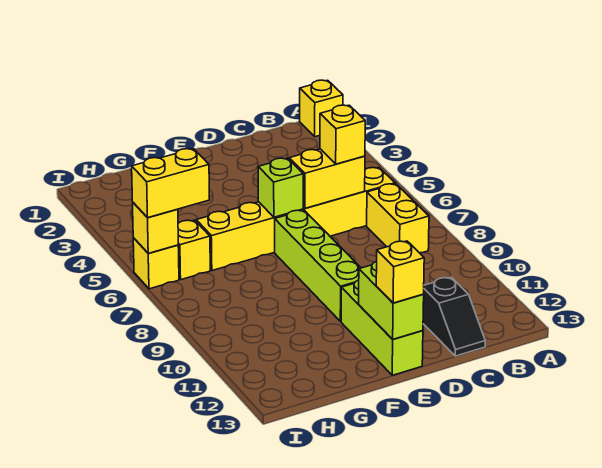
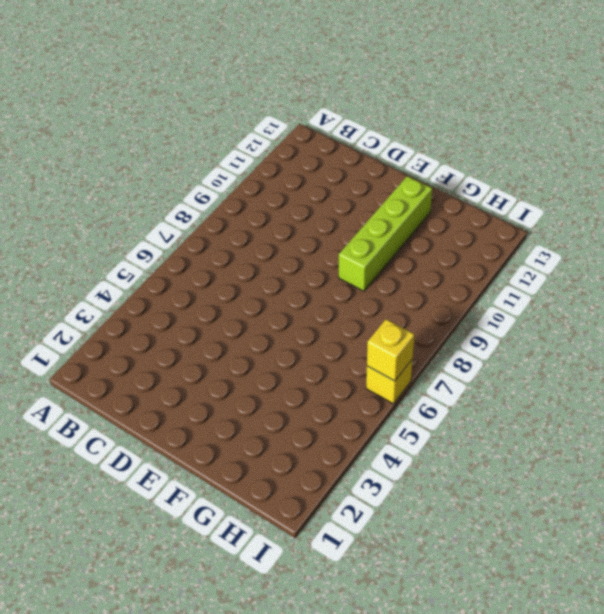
lime brick F9:F12 level 1 -> lime brick E7:E10 level 1
none -> yellow brick A1 level 1
none -> yellow brick B6:G6 level 1
none -> yellow brick B7:B8 level 1

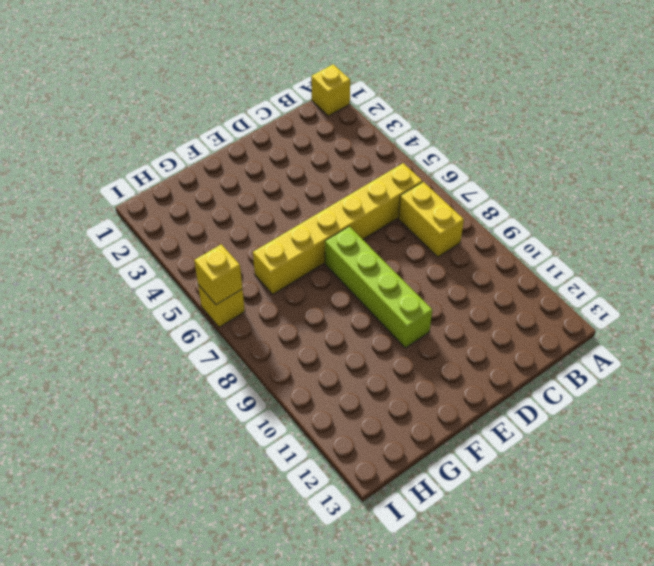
none -> black slope C12:C13 level 1 top 12
none -> lime brick E11:E13 level 1
none -> yellow brick H6 level 1

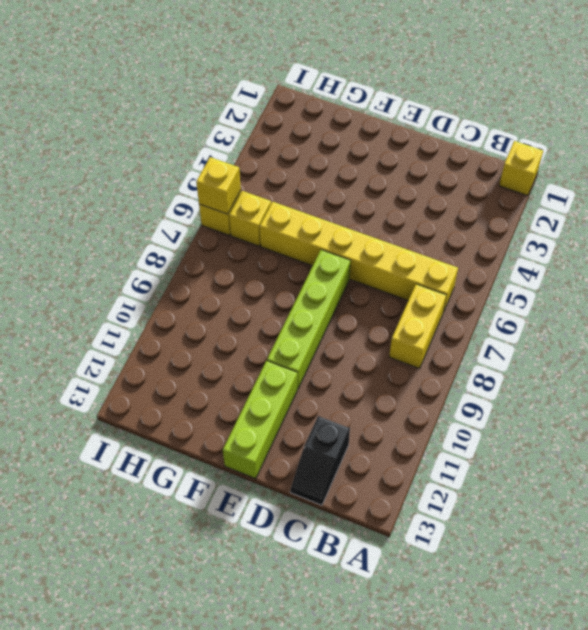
none -> yellow brick C6:D6 level 2
none -> lime brick E6 level 2
none -> lime brick E12:E13 level 2

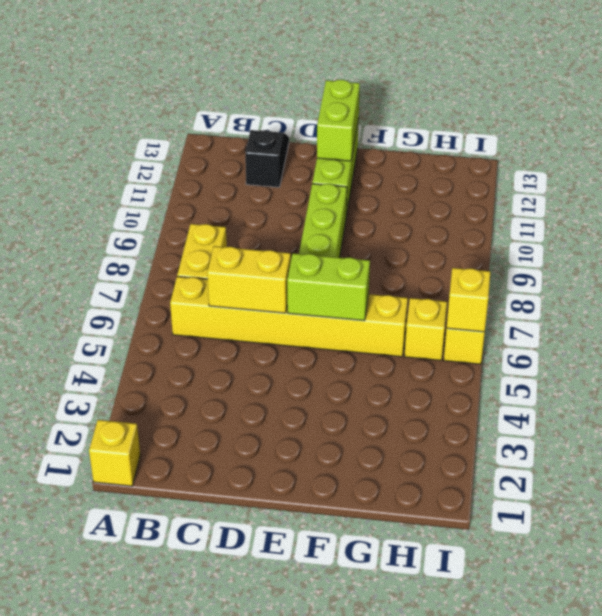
lime brick E6:F6 level 2 -> lime brick E6 level 2
none -> yellow brick C6 level 3
none -> yellow brick E13 level 3
none -> yellow brick H6:I6 level 3

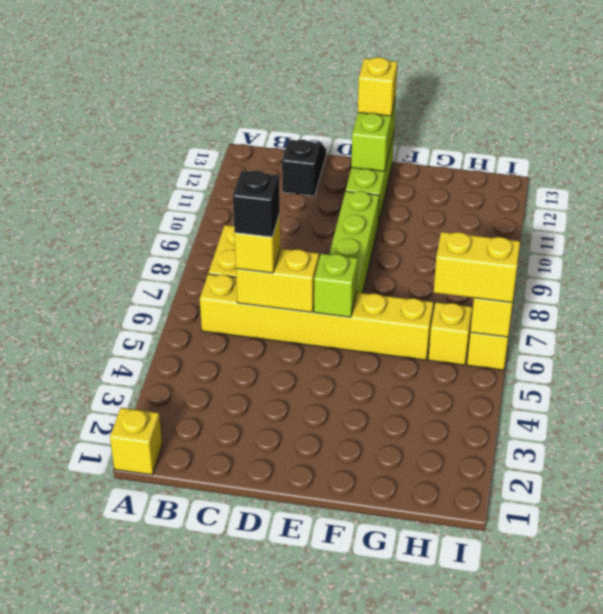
black brick C6 level 4 -> none

